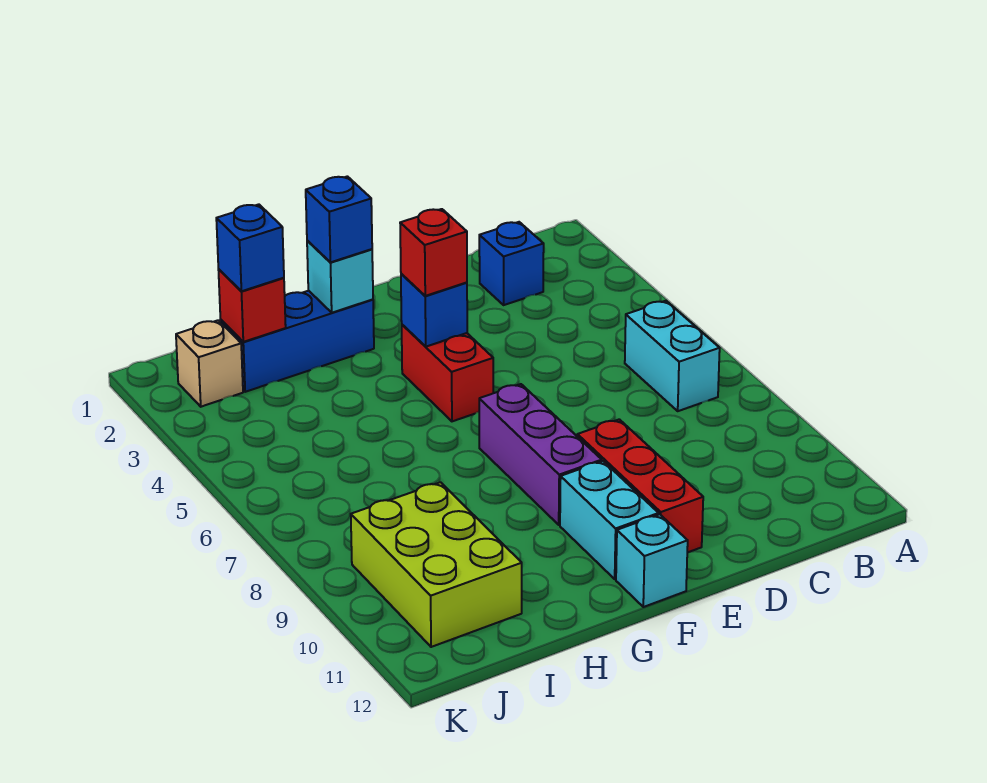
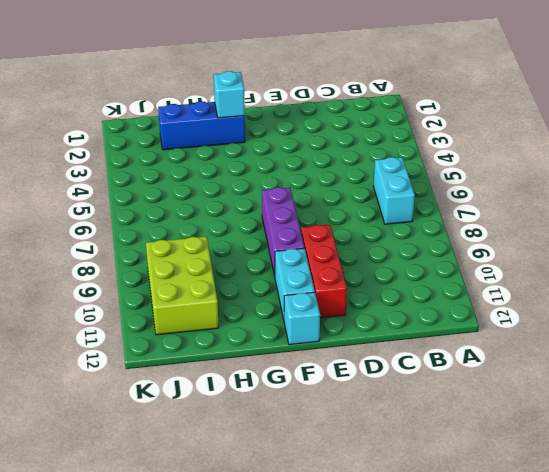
none -> blue brick C2 level 1
none -> red brick F4:F5 level 1
none -> tan brick J2 level 1

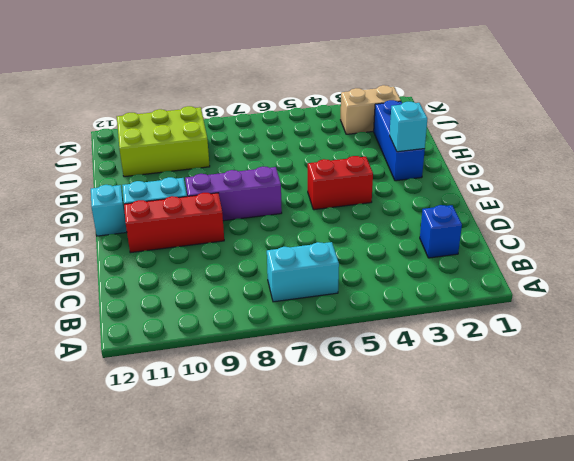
tan brick J2:J3 level 1 -> tan brick J2 level 1
none -> blue brick F4 level 2
none -> red brick I2 level 2
none -> red brick F4 level 3

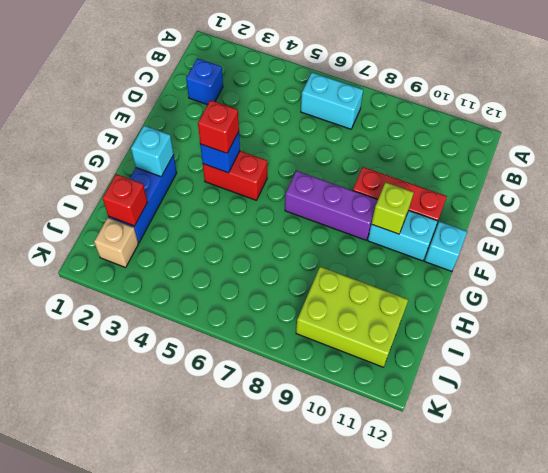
lime brick F10 level 2 -> none
none -> blue brick G2 level 3
none -> blue brick I2 level 3

